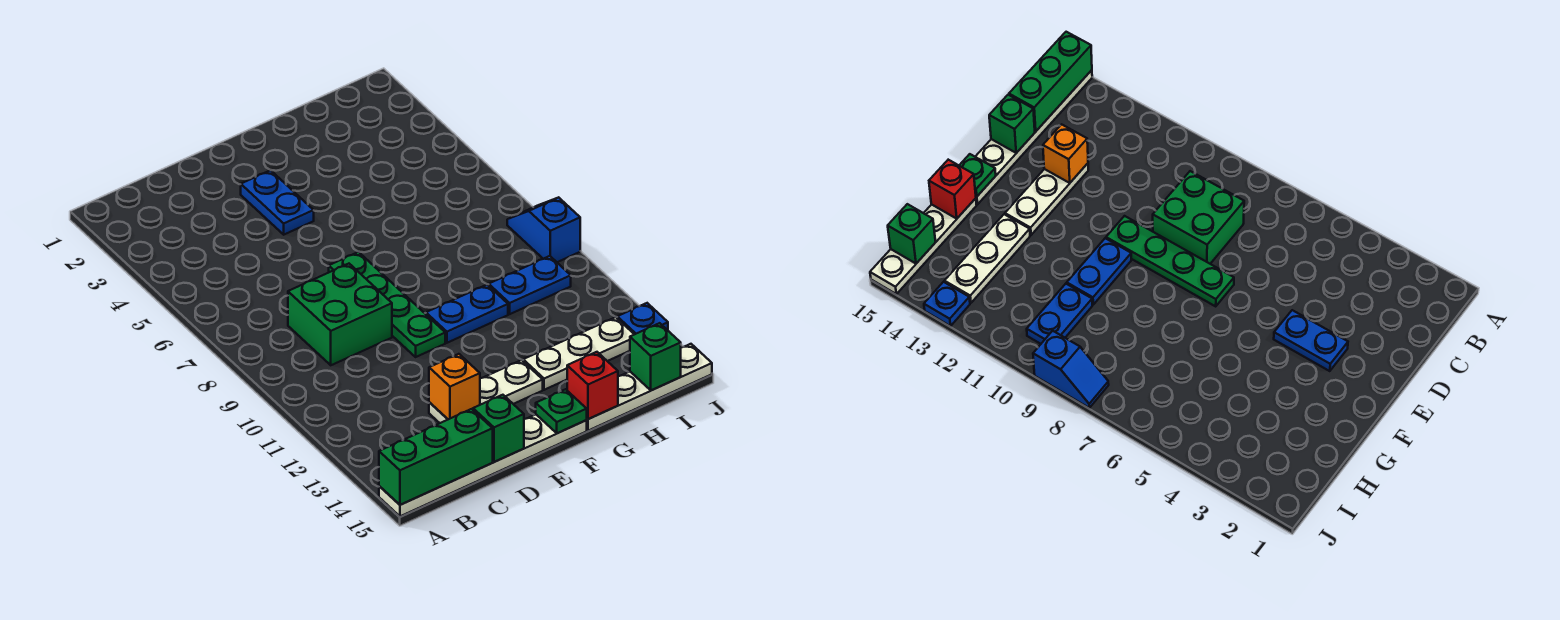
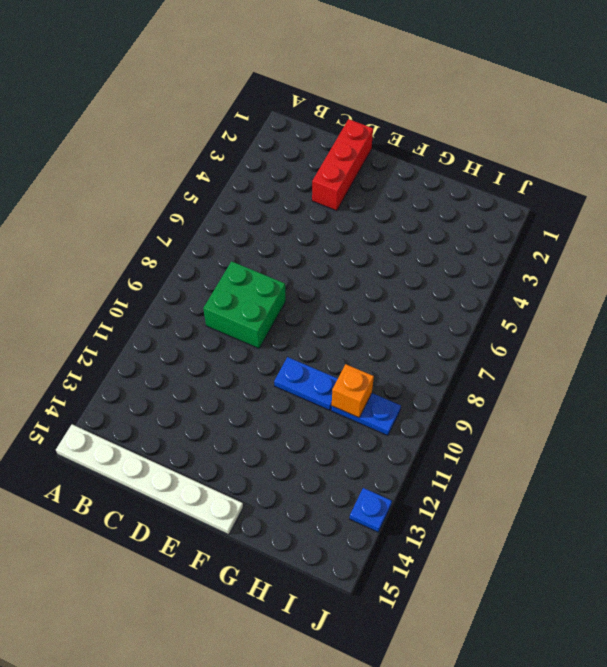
red brick D1:D3 level 1 -> none
orange brick H10 level 2 -> orange brick D13 level 2
none -> white plate D13:F13 level 1
none -> blue plate E3:E4 level 1
none -> green plate E7:E10 level 1

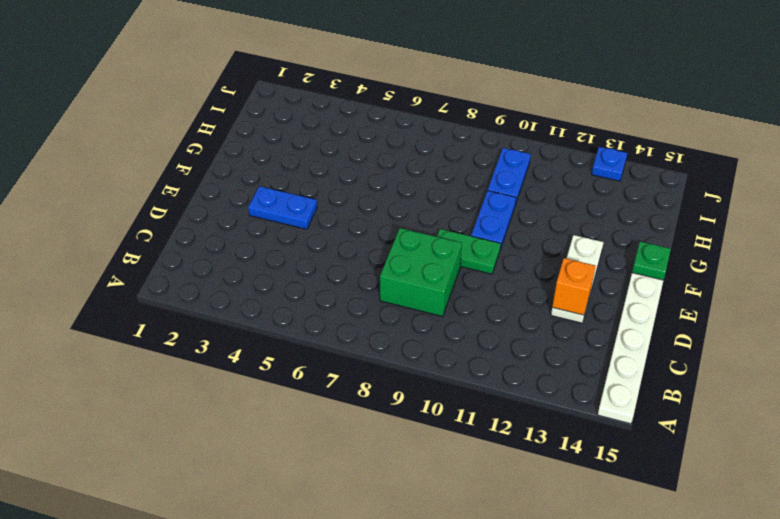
green plate E9:E10 level 1 -> green plate E7:E10 level 1
none -> white plate G13:I13 level 1
none -> white plate G15:J15 level 1
none -> blue slope J8:J9 level 1 top 9

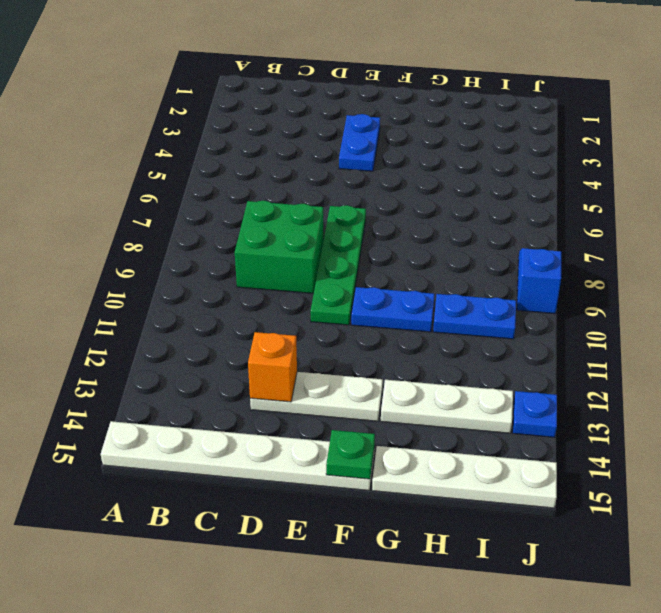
none -> green brick A15:C15 level 2
none -> green brick D15 level 2
none -> red brick G15 level 2

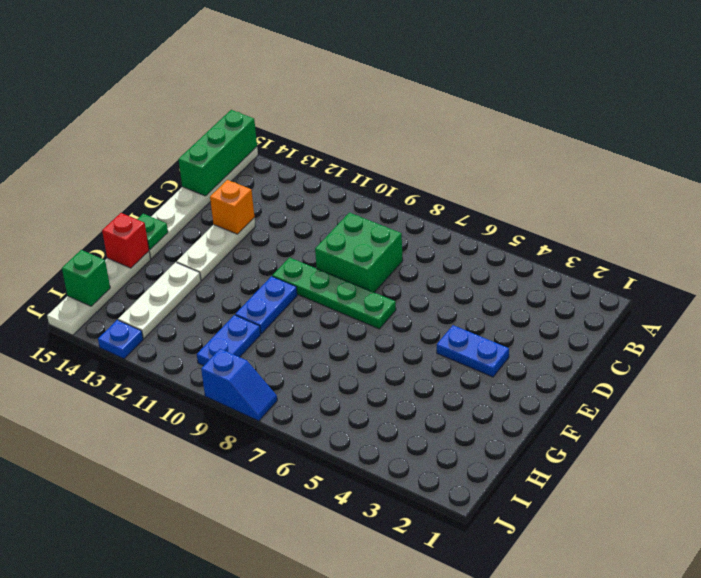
none -> green brick D15 level 2

